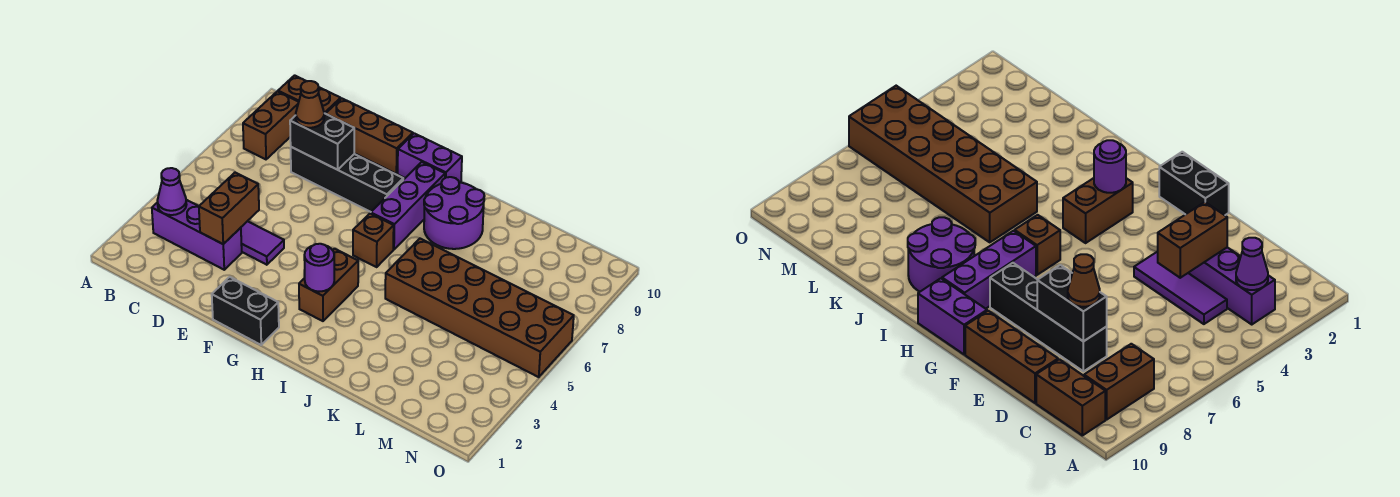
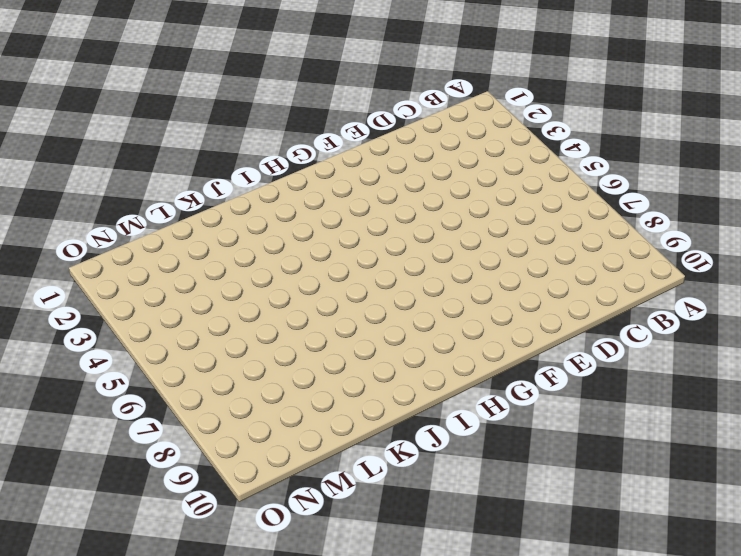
none -> purple brick B3:D3 level 1
none -> brown brick B8:B9 level 1
none -> brown brick B10:C10 level 1

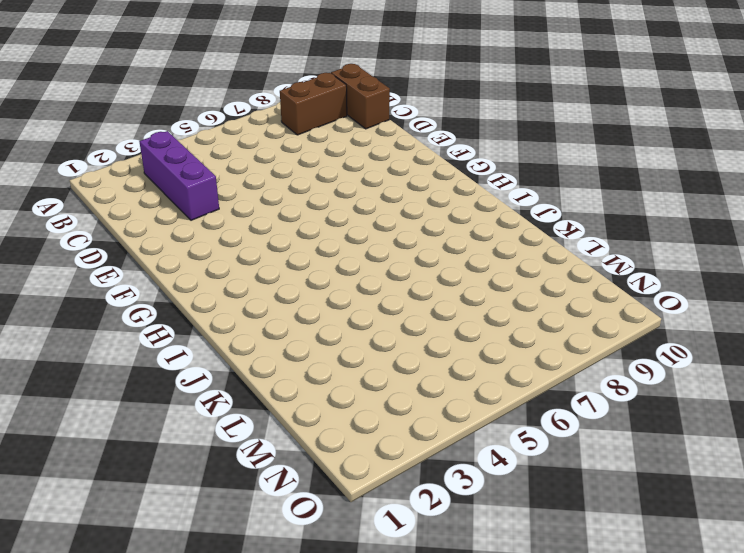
none -> purple tile C4:E4 level 1
none -> black brick D8:G8 level 1
none -> brown brick D10:F10 level 1

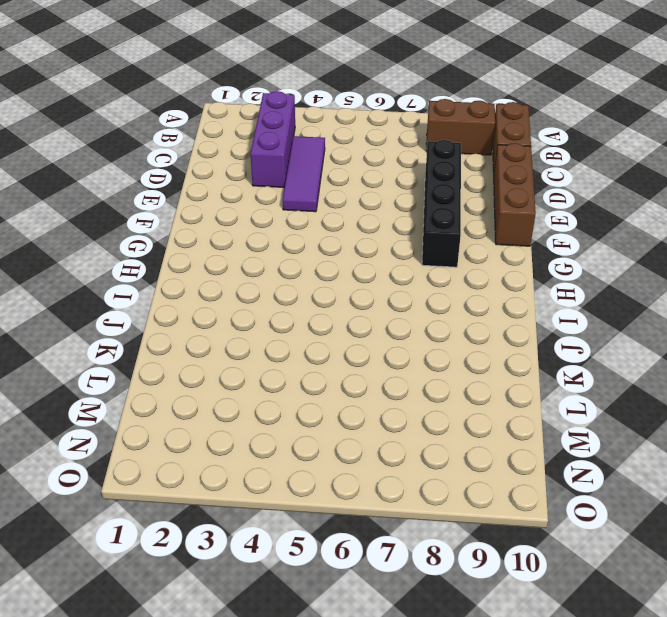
none -> black brick F1:G1 level 1
none -> purple brick G10:H10 level 1
none -> brown brick H3:H4 level 1

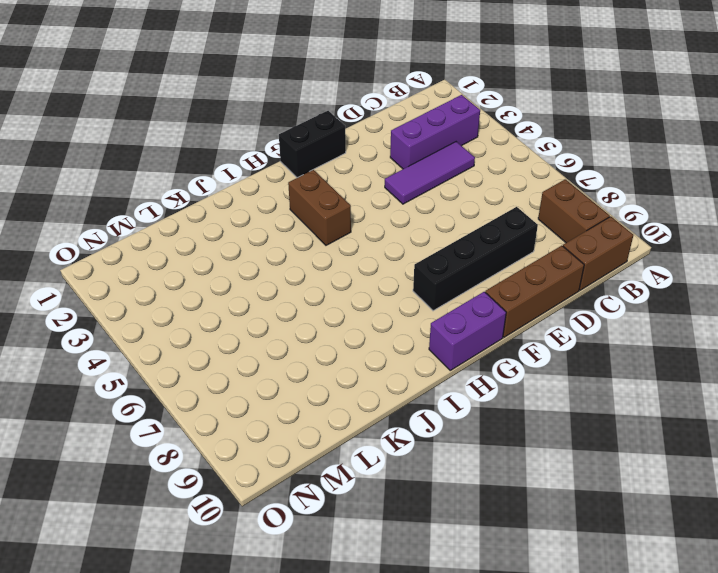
none -> brown brick H6 level 1
none -> purple brick H7:H9 level 1
none -> purple round brick I8:J9 level 1

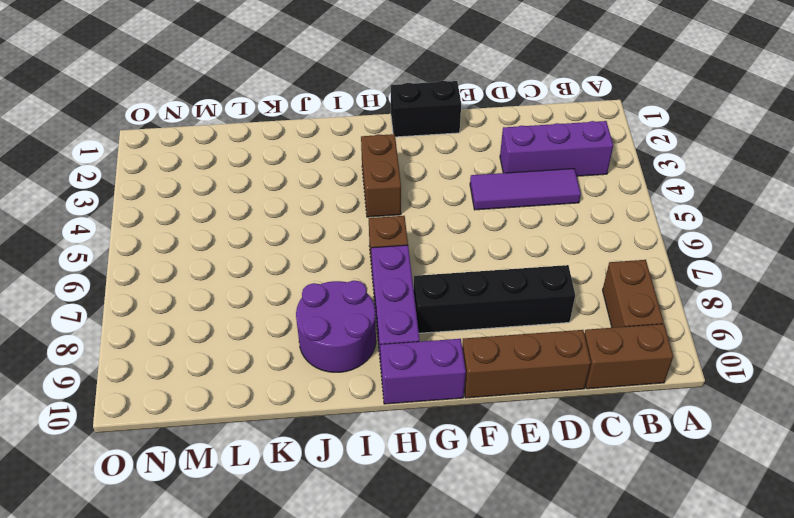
none -> brown brick J5:O6 level 1
none -> purple cone B3 level 2
none -> brown brick D3:D4 level 2

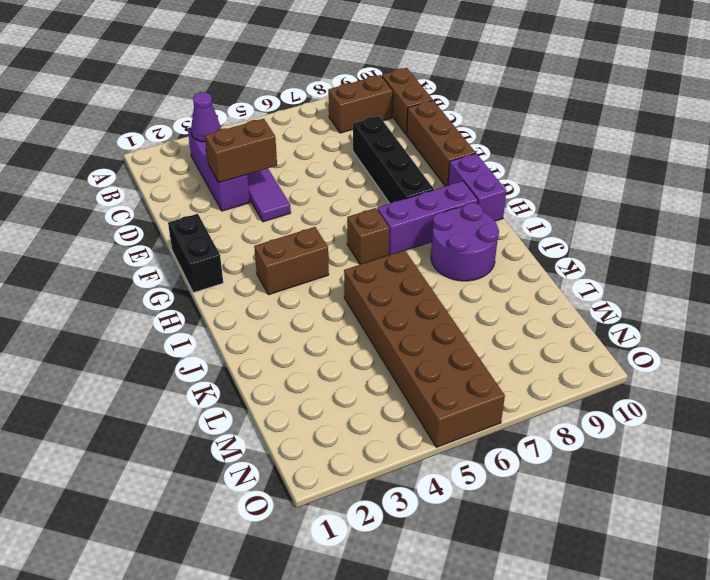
none -> black brick D8:E8 level 2
none -> purple round brick H3 level 2
none -> brown cone D8 level 3

